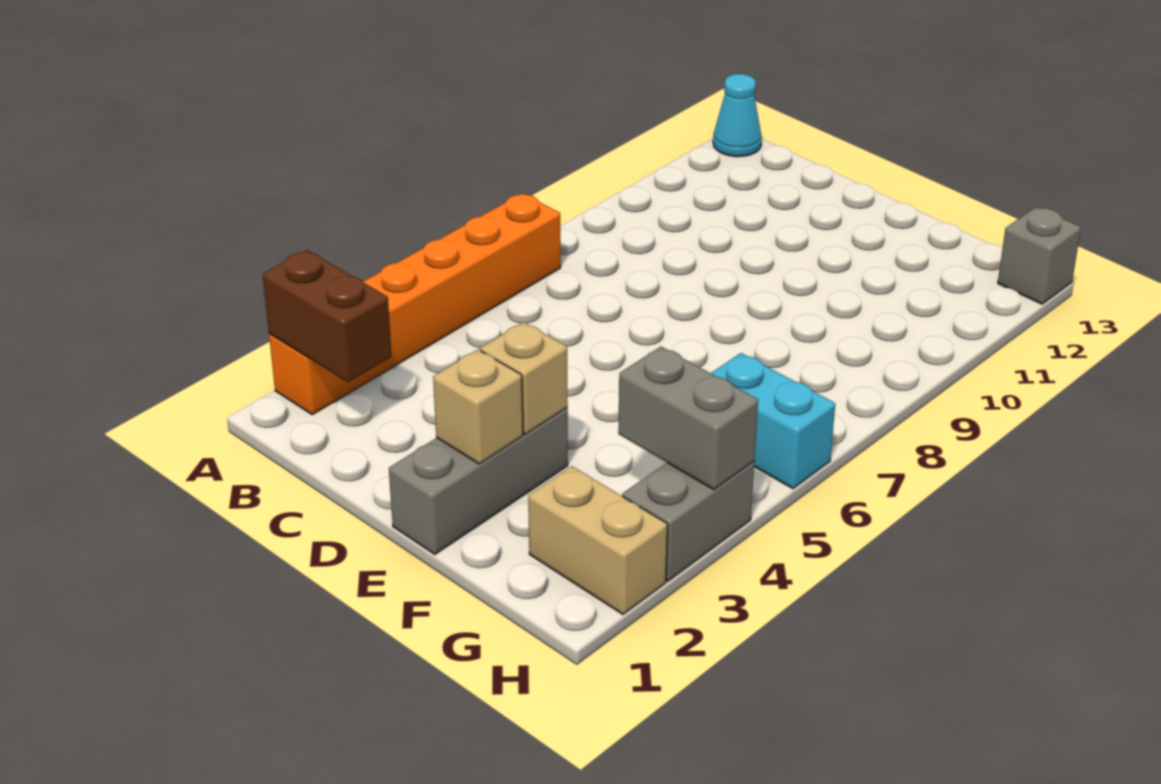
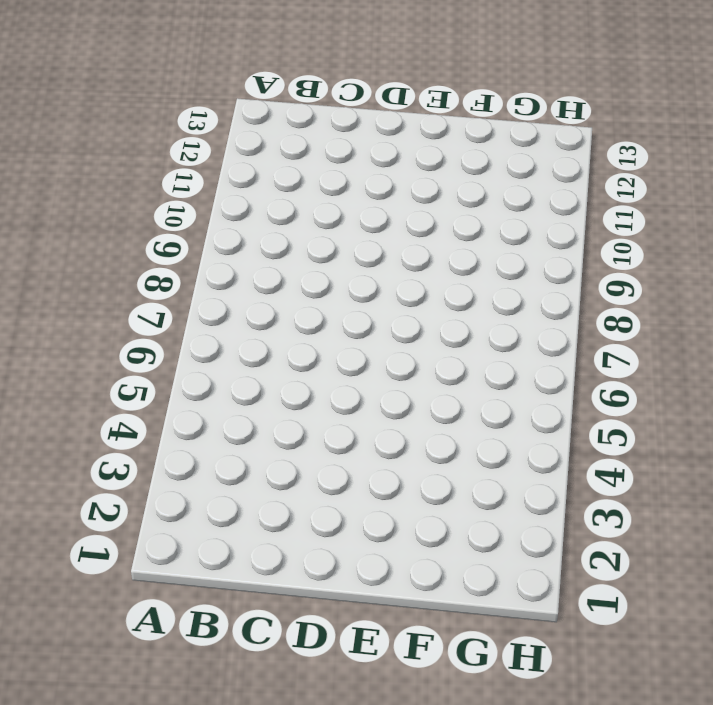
none -> orange brick A2:A7 level 1
none -> cyan cone A13 level 1

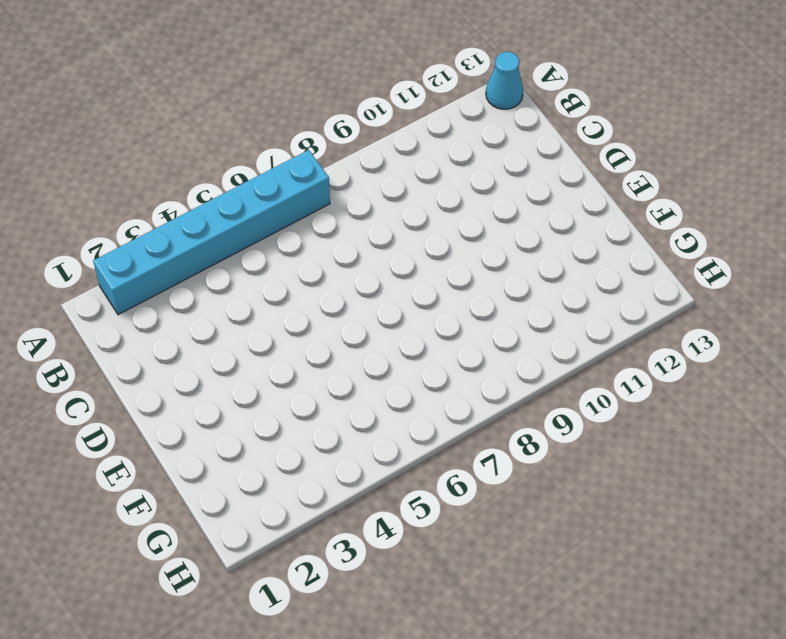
cyan brick A2:A7 level 1 -> orange brick A2:A7 level 1
none -> grey brick E1:E3 level 1
none -> tan brick G2:H2 level 1

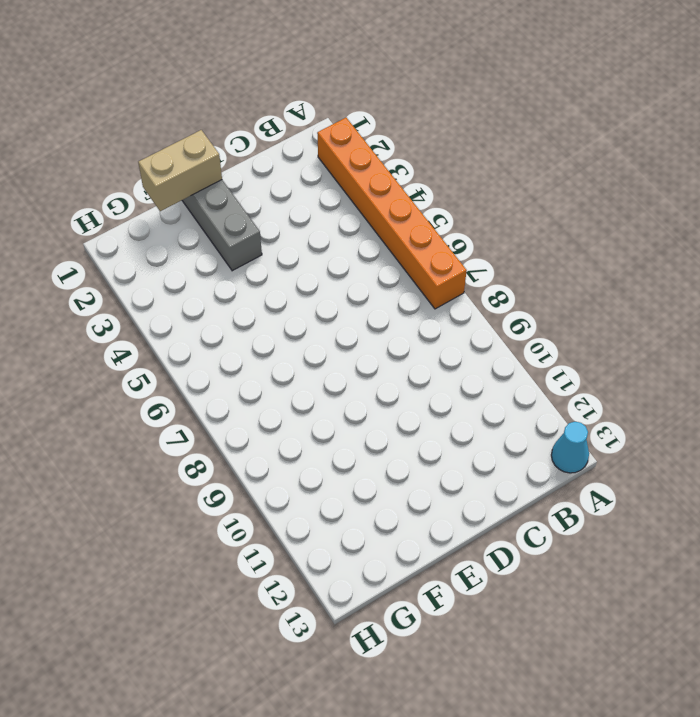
tan brick E1:F1 level 2 -> tan brick G2:H2 level 1
none -> cyan brick G6:H6 level 1
none -> grey brick H3:H4 level 1

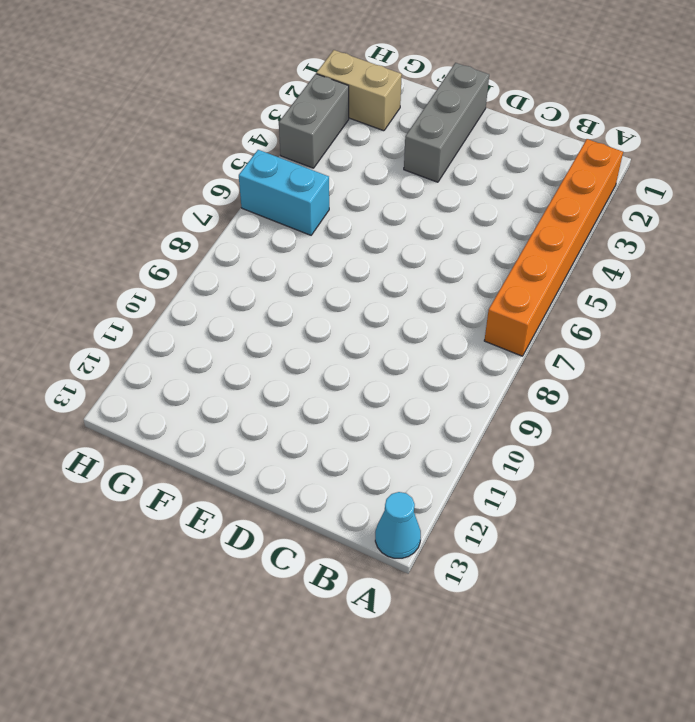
none -> grey brick H13 level 1
none -> brown brick A2:B2 level 2

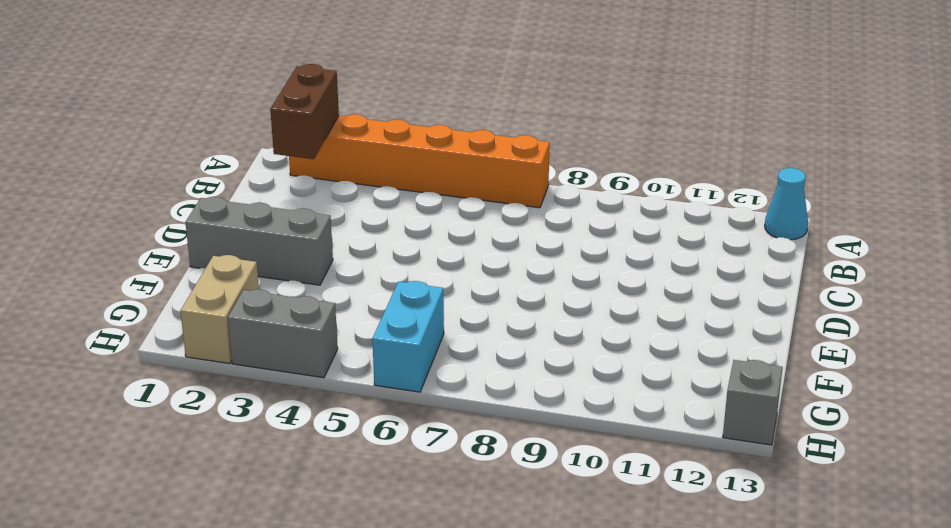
none -> tan brick E2 level 2
none -> tan brick E3 level 2

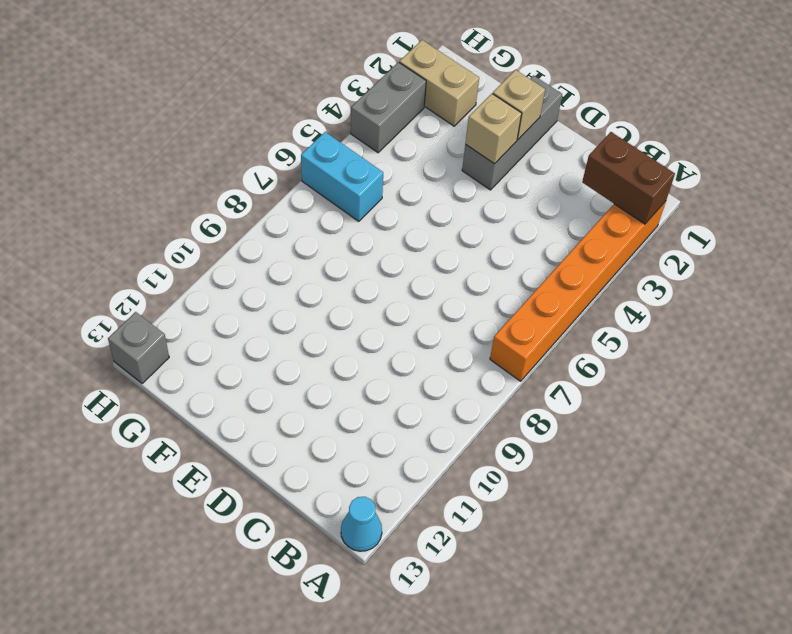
none -> grey brick G4:H4 level 2

